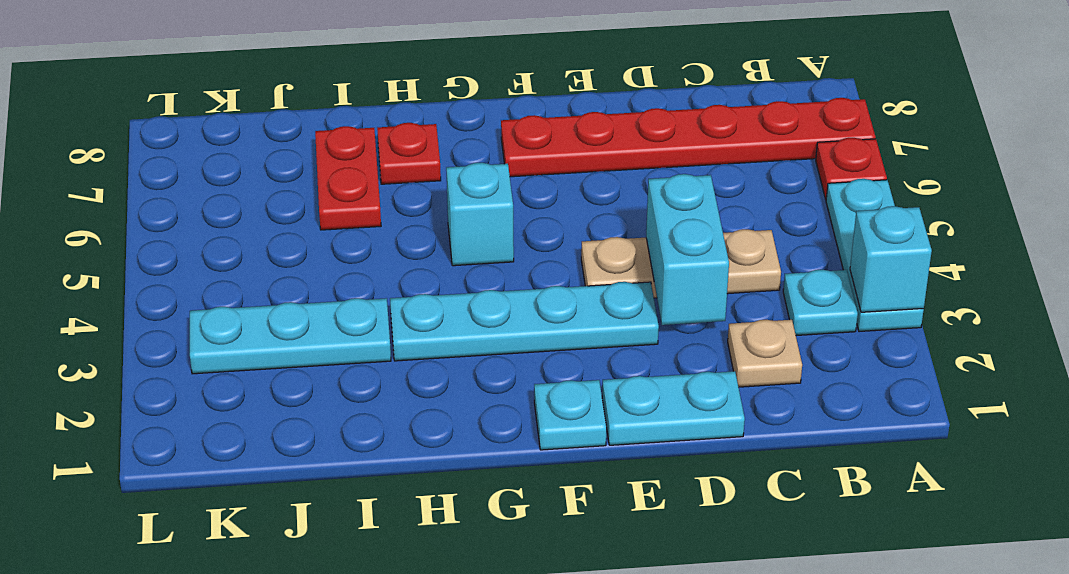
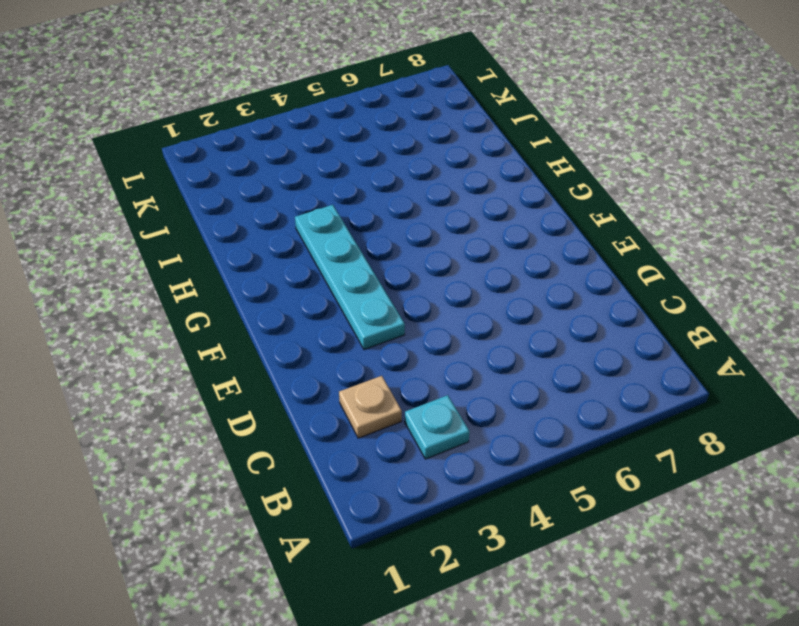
none -> cyan plate A3:A5 level 1
none -> red plate A6 level 1
none -> red plate A7:F7 level 1

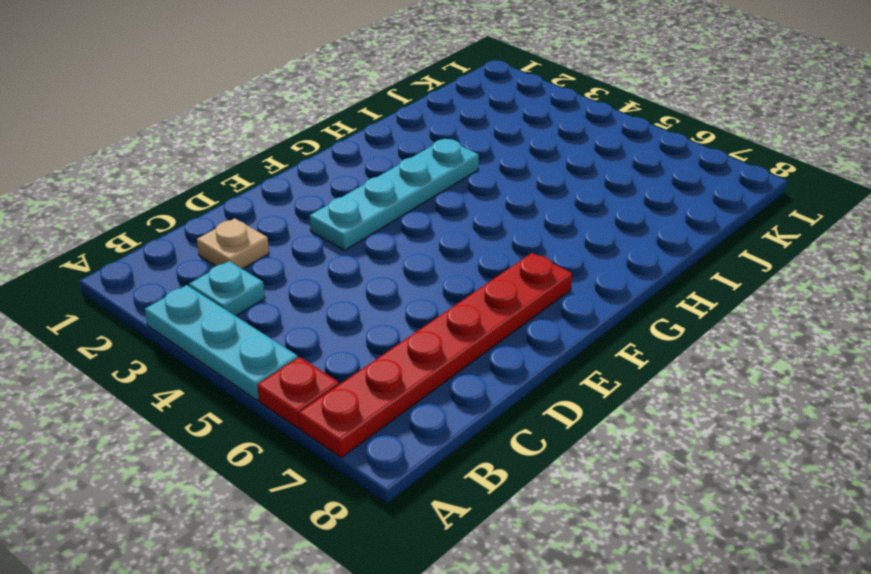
none -> tan plate C4:E4 level 1
none -> cyan plate D1:E1 level 1
none -> cyan plate F1 level 1

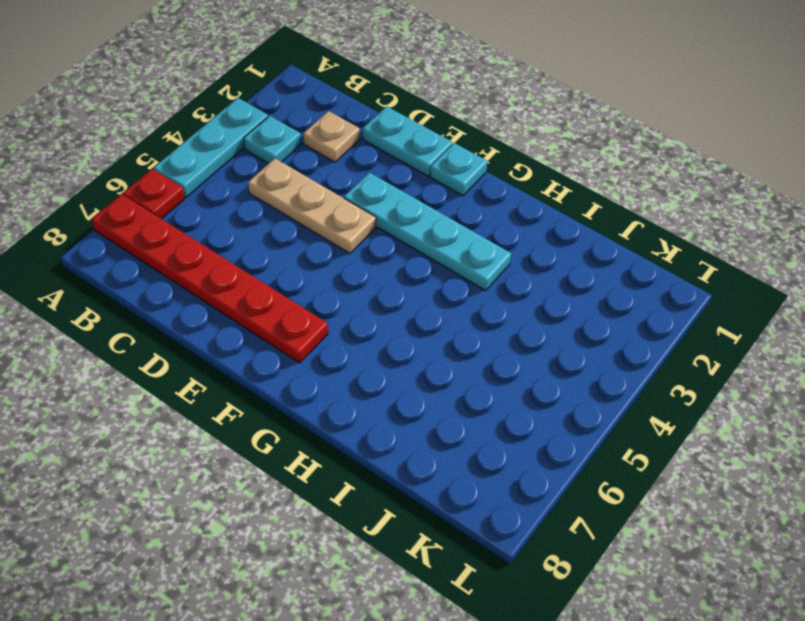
none -> cyan brick G5 level 1
none -> red plate H7 level 1
none -> cyan plate I3:K3 level 1

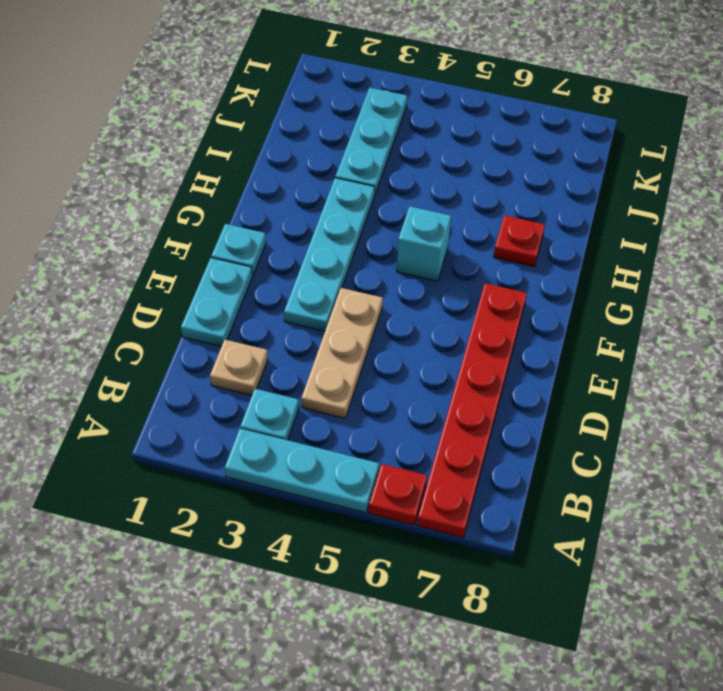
none -> red plate I6:I7 level 1
none -> cyan brick A3 level 2
none -> cyan brick D3:D4 level 2

